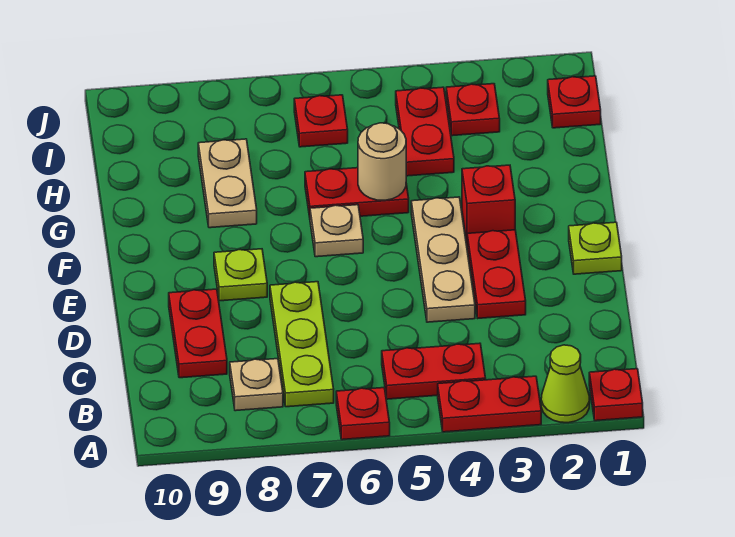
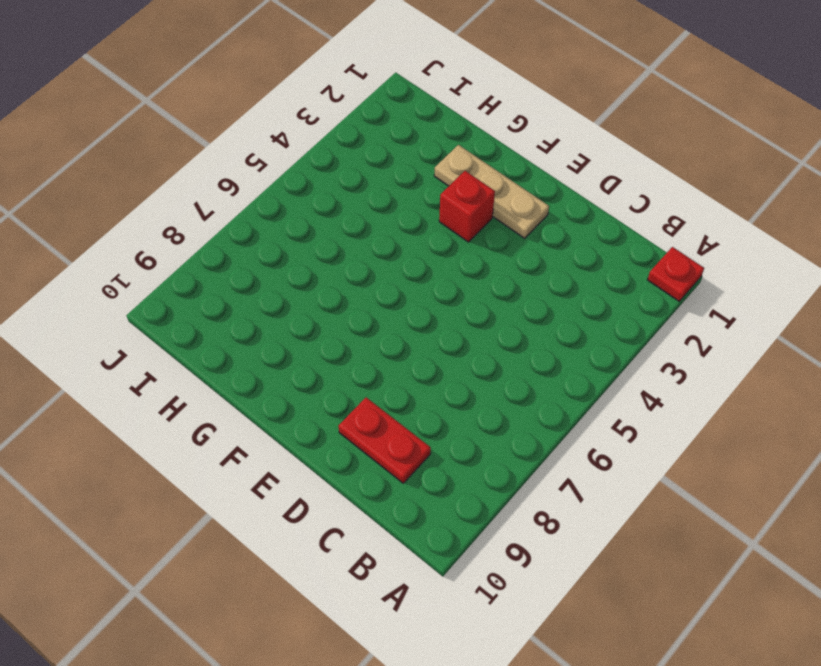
tan plate E2:G2 level 1 -> tan plate D4:F4 level 1
none -> lime cone A2 level 1
none -> red plate A3:A4 level 1
none -> red plate A6 level 1

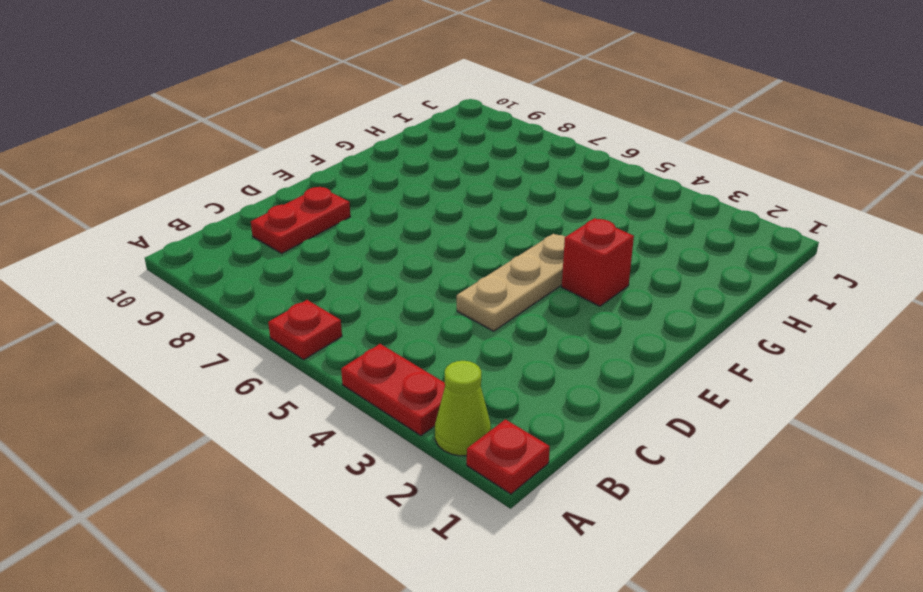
none -> red plate B4:B5 level 1
none -> lime plate B7:D7 level 1
none -> tan plate B8 level 1

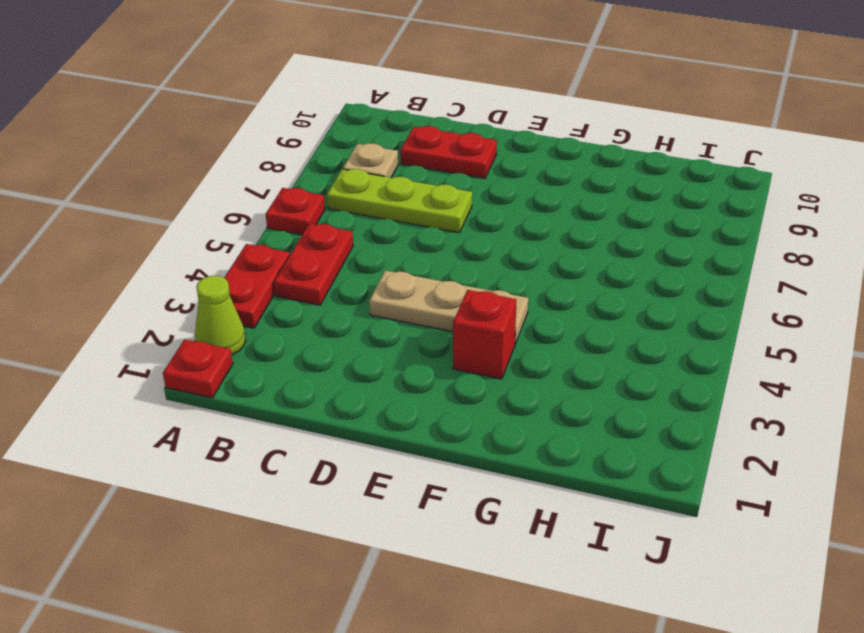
none -> red plate D3:E3 level 1
none -> lime plate E1 level 1
none -> lime plate E8 level 1

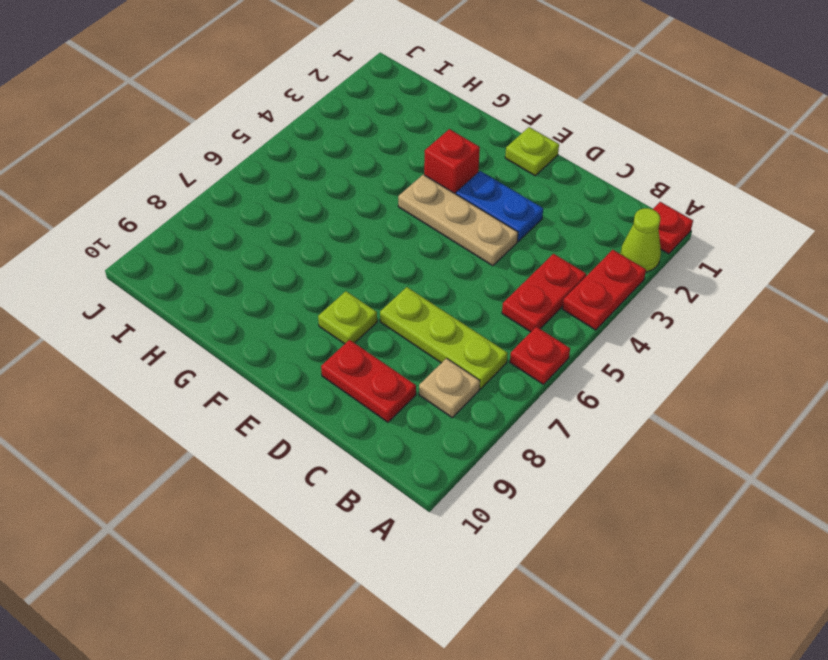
blue plate D3:E3 level 1 -> red plate D3:E3 level 1
none -> tan plate F6 level 1
none -> red plate G5:G6 level 1
none -> tan plate G8:H8 level 1

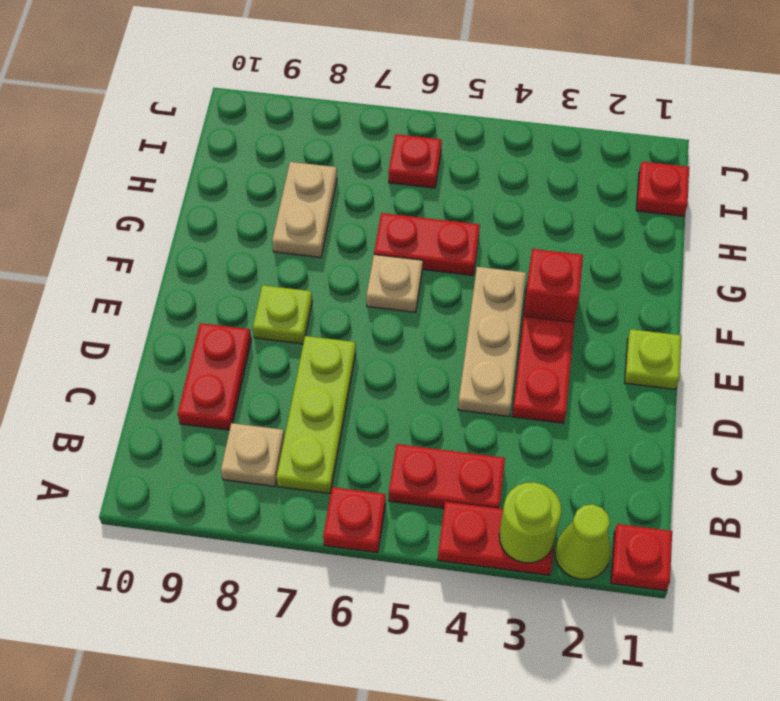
lime round brick A3 level 2 -> none
none -> red plate H4:I4 level 1
none -> red plate I3 level 1
none -> tan round brick G5 level 2

